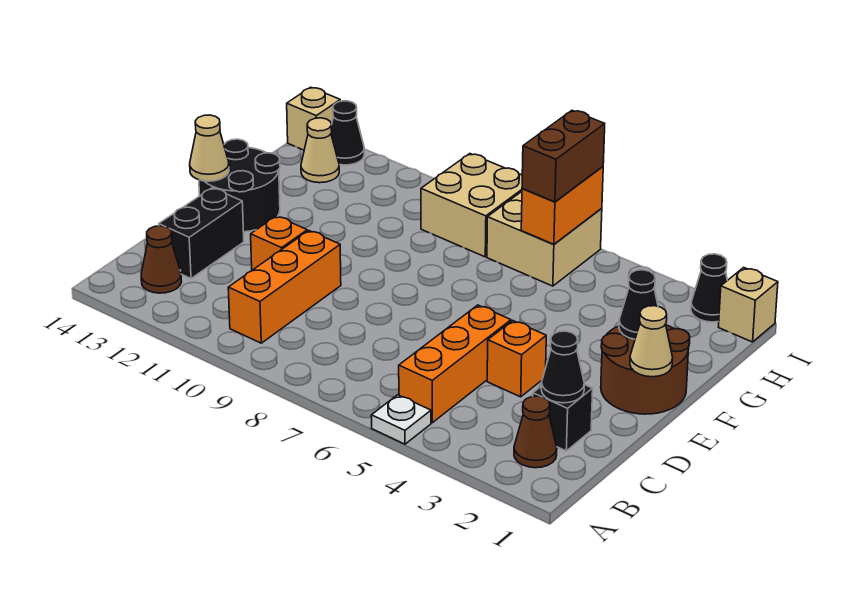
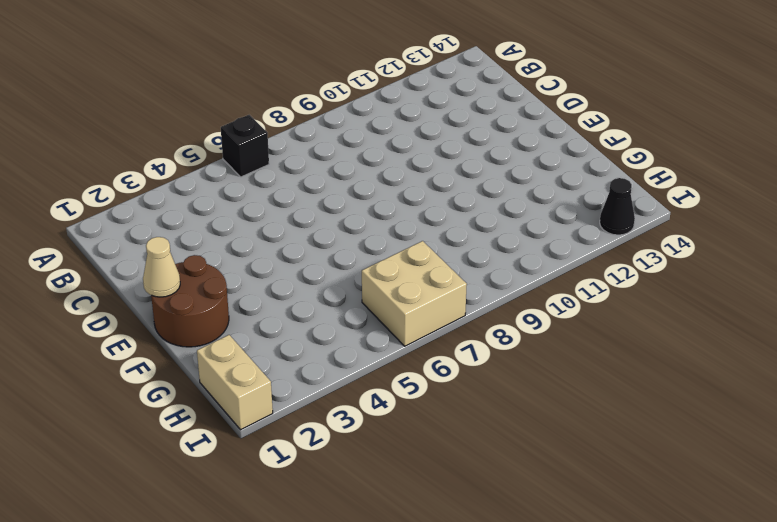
black brick A6 level 1 -> black brick C2 level 1
tan brick H1:I1 level 1 -> tan brick I1 level 1
none -> white plate A5 level 1
none -> brown cone B2 level 1
none -> orange brick B5:D5 level 1

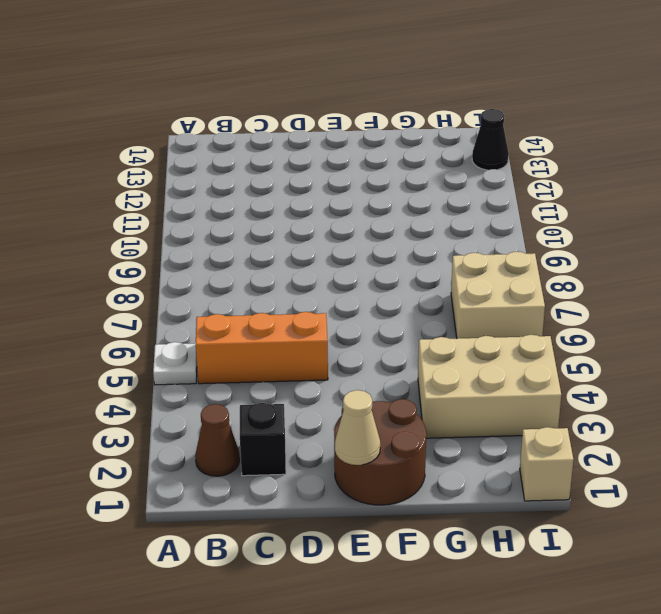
tan brick G3:I4 level 1 -> none
none -> orange brick B10:D10 level 1
none -> brown cone B13 level 1
none -> black brick C13:D13 level 1

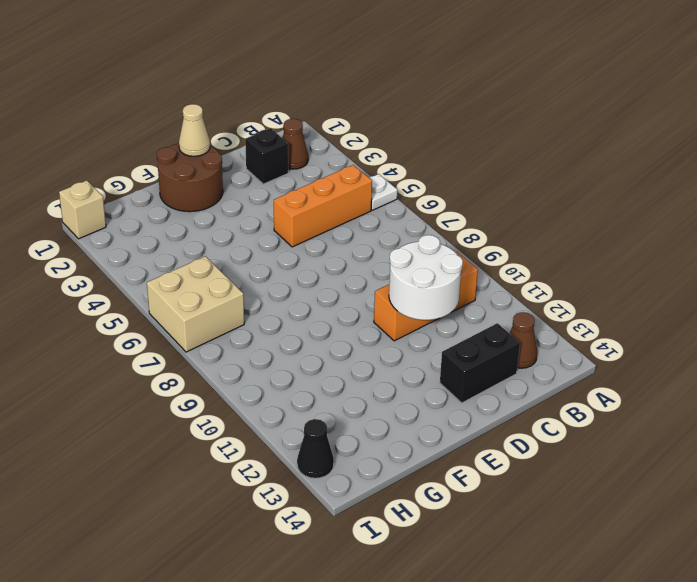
white round brick C10:D11 level 2 -> none
none -> orange brick D4 level 1
none -> orange brick D11 level 1
none -> black round brick E13:F14 level 1

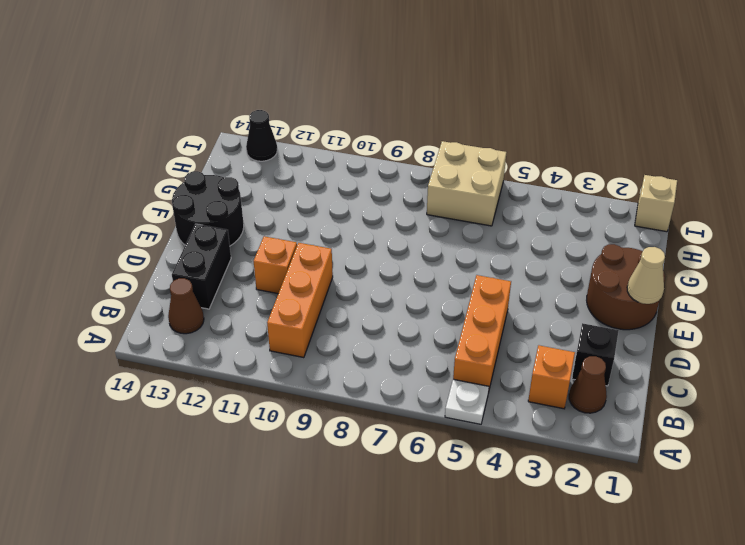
orange brick B3 level 1 -> orange brick D4 level 1
none -> tan brick H8:I9 level 1
none -> tan cone H13 level 1
none -> black cone I2 level 1

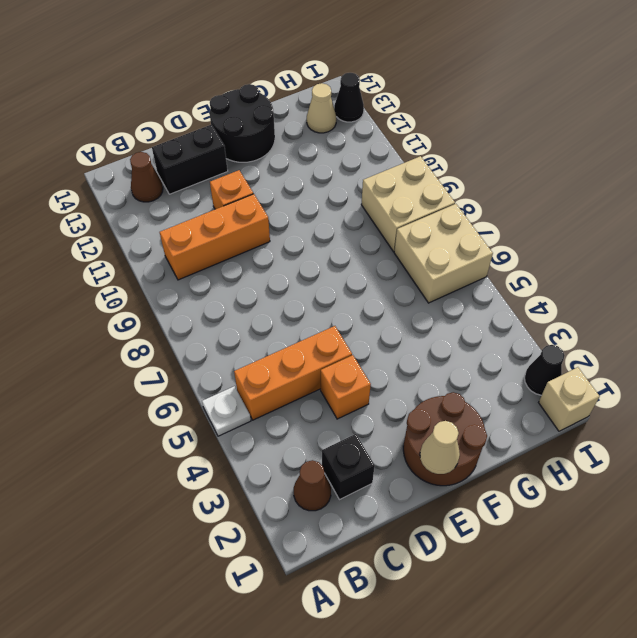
none -> tan brick I14 level 1
none -> black cone C2 level 2
none -> tan cone E14 level 2

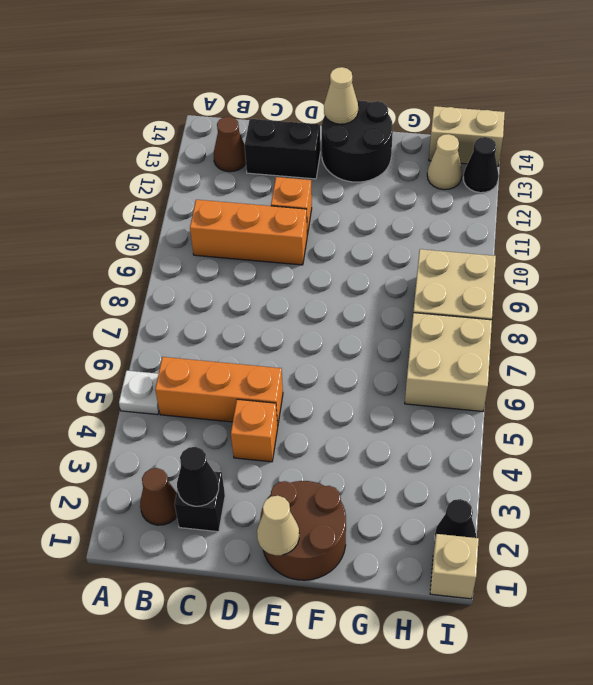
tan brick H14:I14 level 1 -> tan brick I14 level 1
none -> black cone F2 level 2
none -> orange brick H6:I6 level 2
none -> brown brick H6:I6 level 3

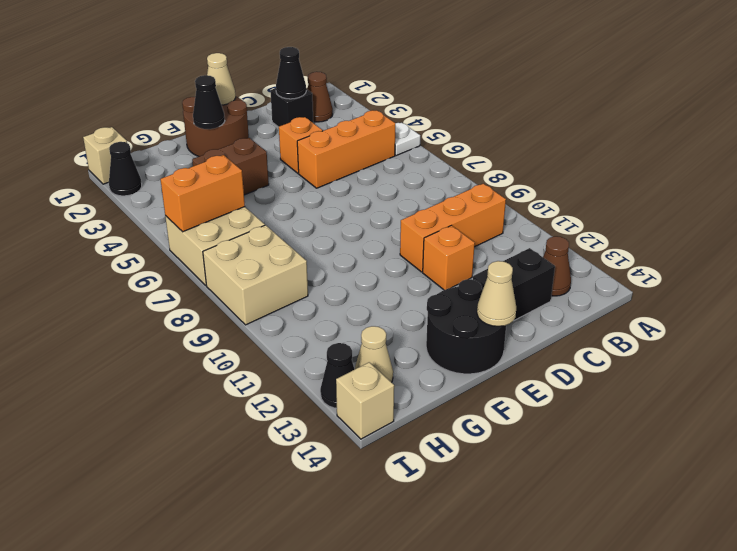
brown brick F4:G4 level 1 -> brown brick H6:I6 level 3

